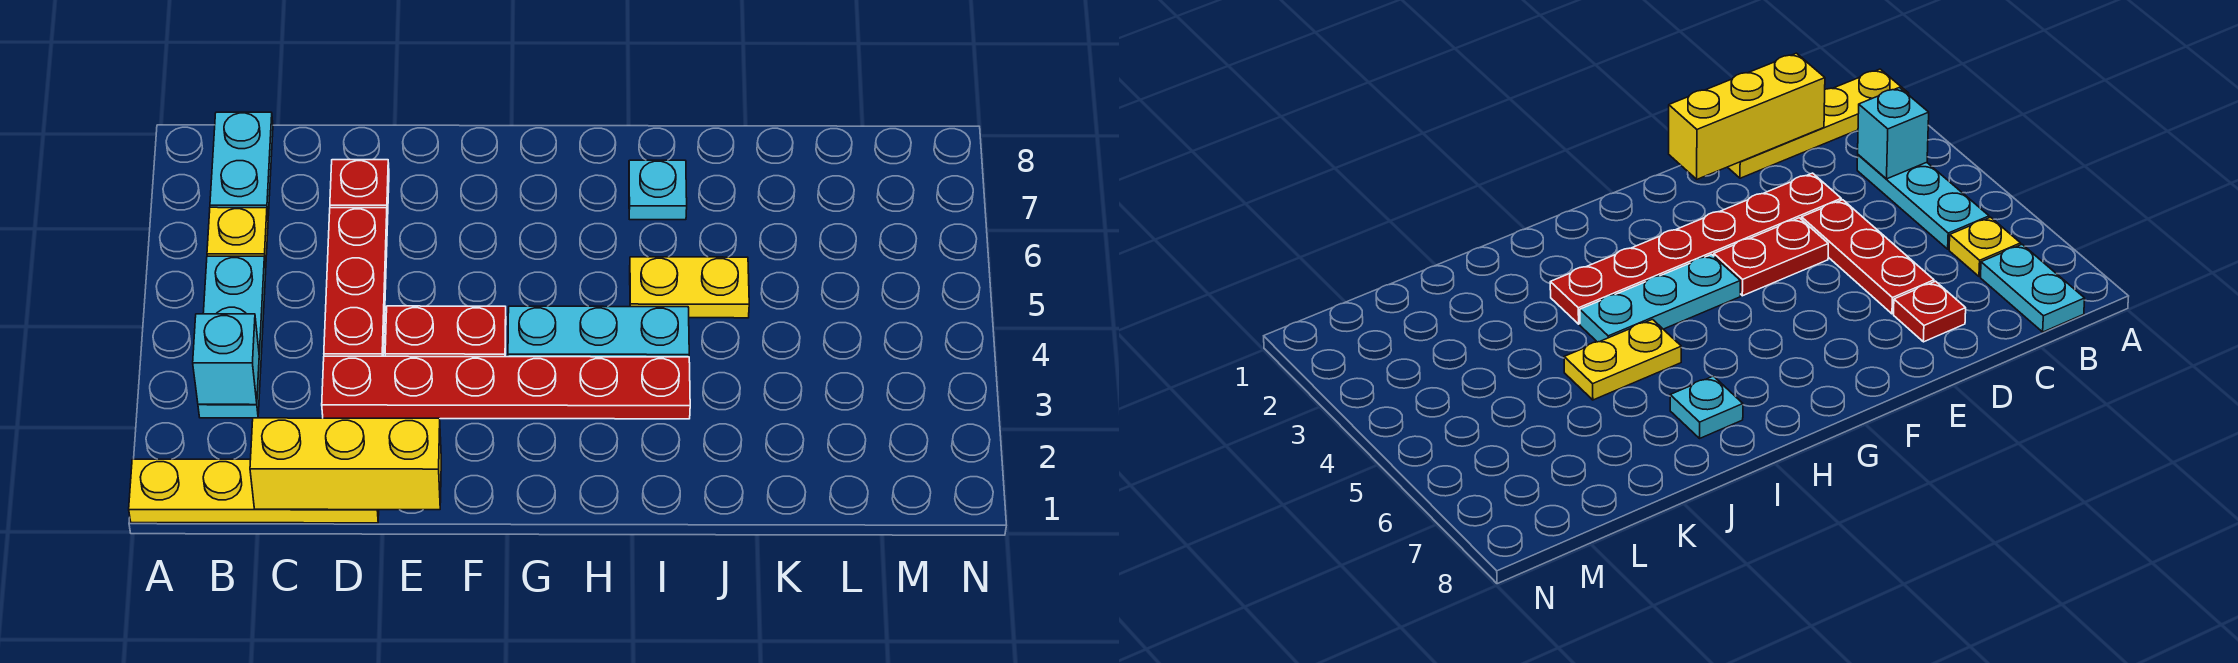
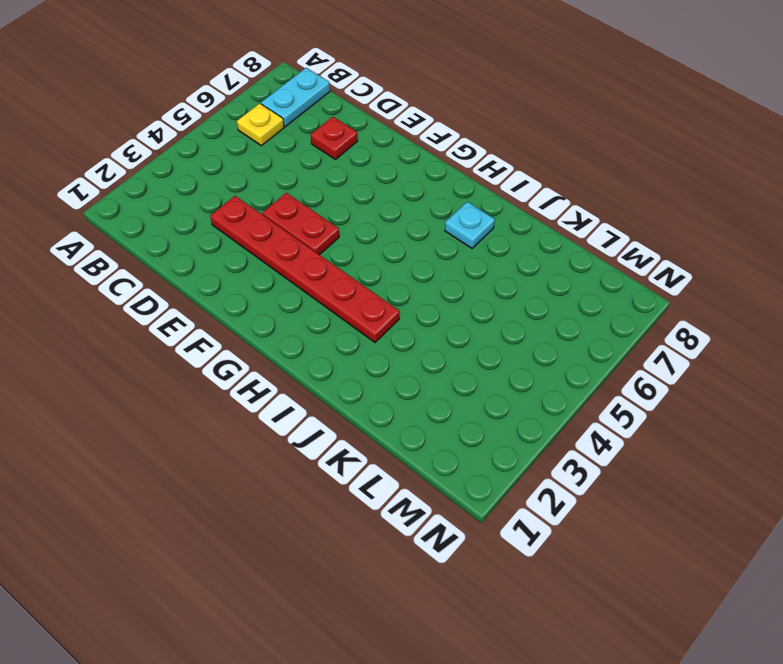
none -> yellow plate A1:D1 level 1
none -> cyan plate B3:B5 level 1
none -> red plate D4:D6 level 1

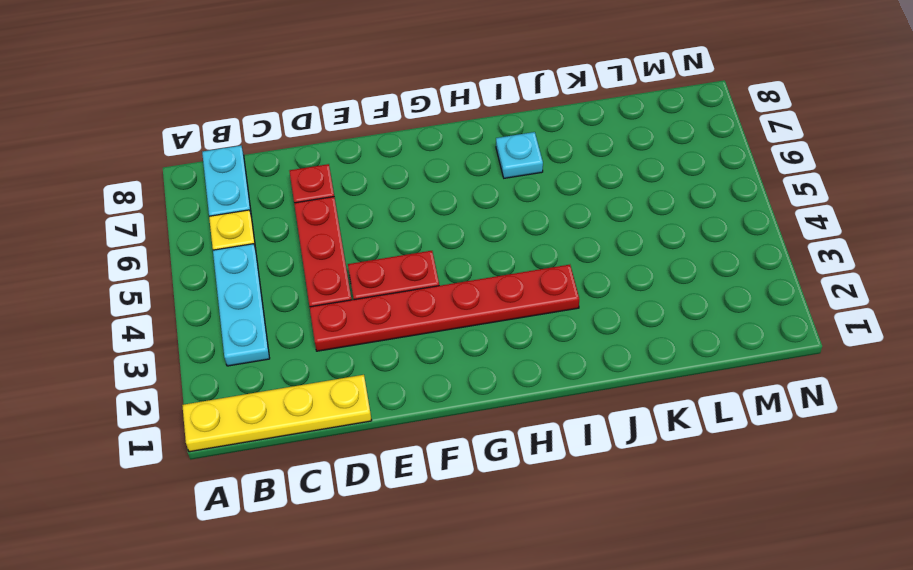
none -> cyan plate G4:I4 level 1
none -> yellow plate I5:J5 level 1
none -> cyan brick B3 level 2

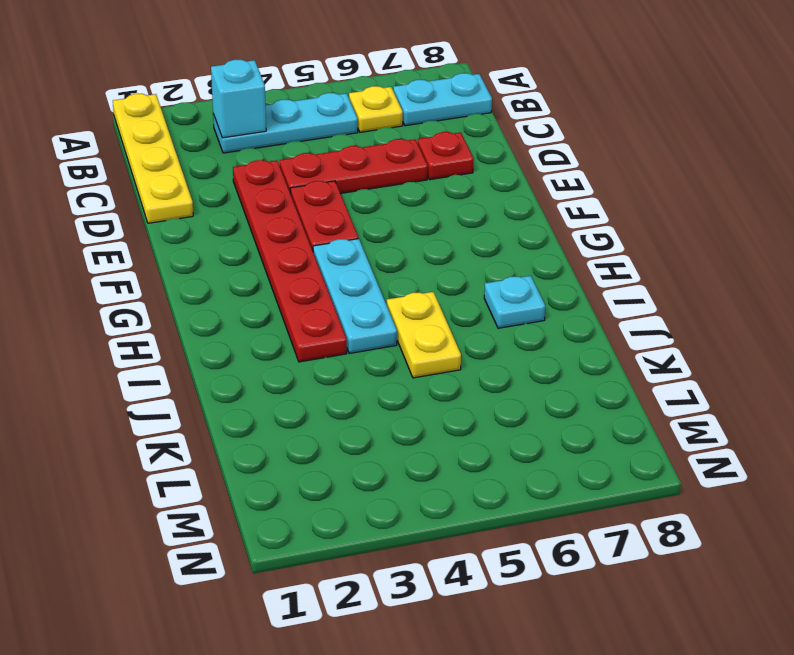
none -> yellow brick C1:E1 level 2

